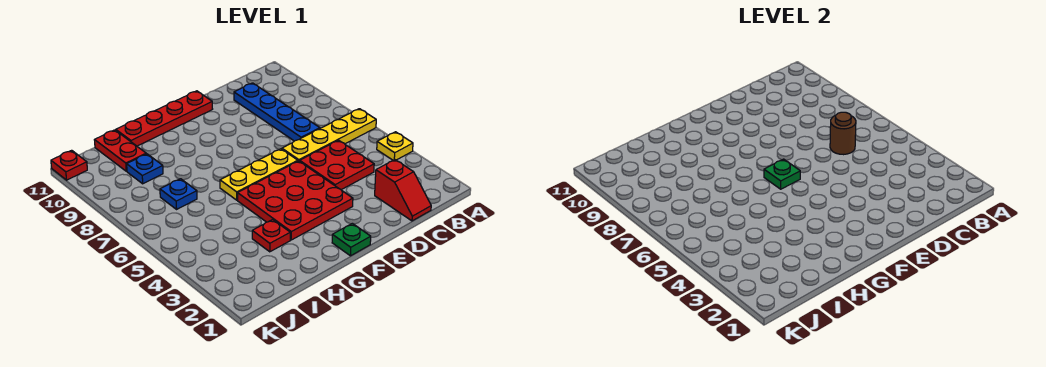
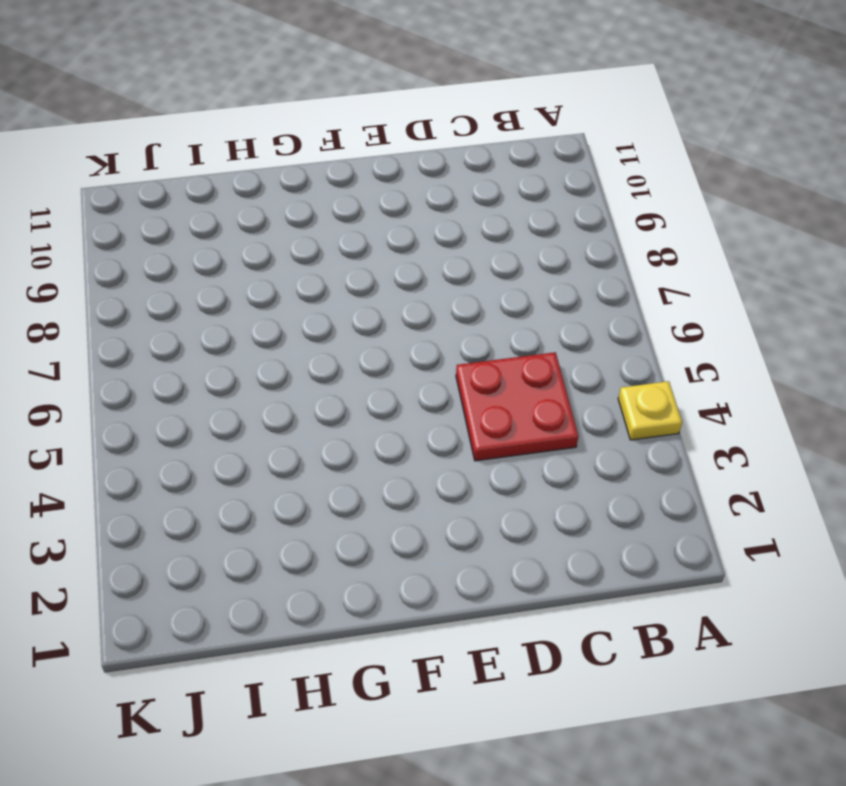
none -> yellow plate A6:D6 level 1
none -> red slope C1:C2 level 1 top 2
none -> blue plate C7:C10 level 1

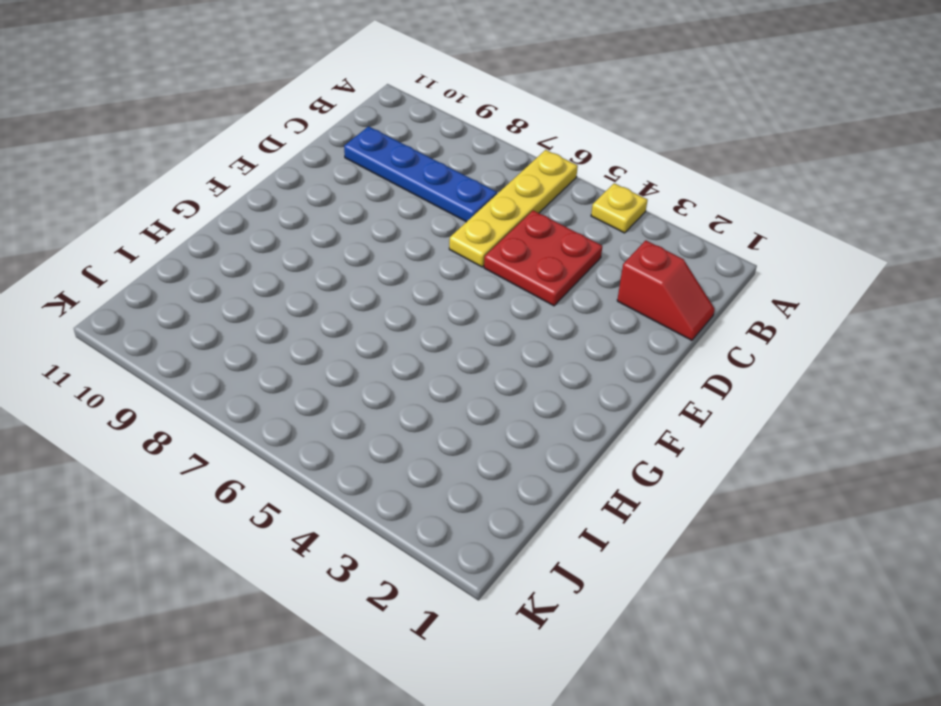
none -> red plate E3:G5 level 1
none -> yellow plate E6:G6 level 1
none -> red plate E11:H11 level 1

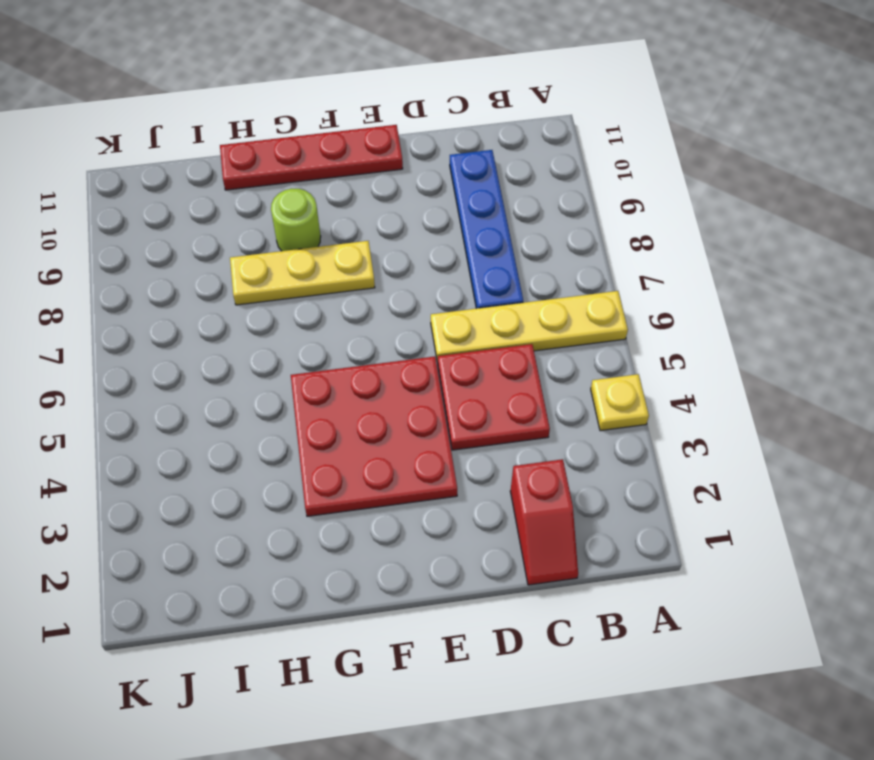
yellow plate F8:H8 level 1 -> yellow plate E6:G6 level 1
lime round brick G9 level 1 -> none
none -> green plate F1 level 1
none -> red plate H3 level 1
none -> blue plate I7 level 1

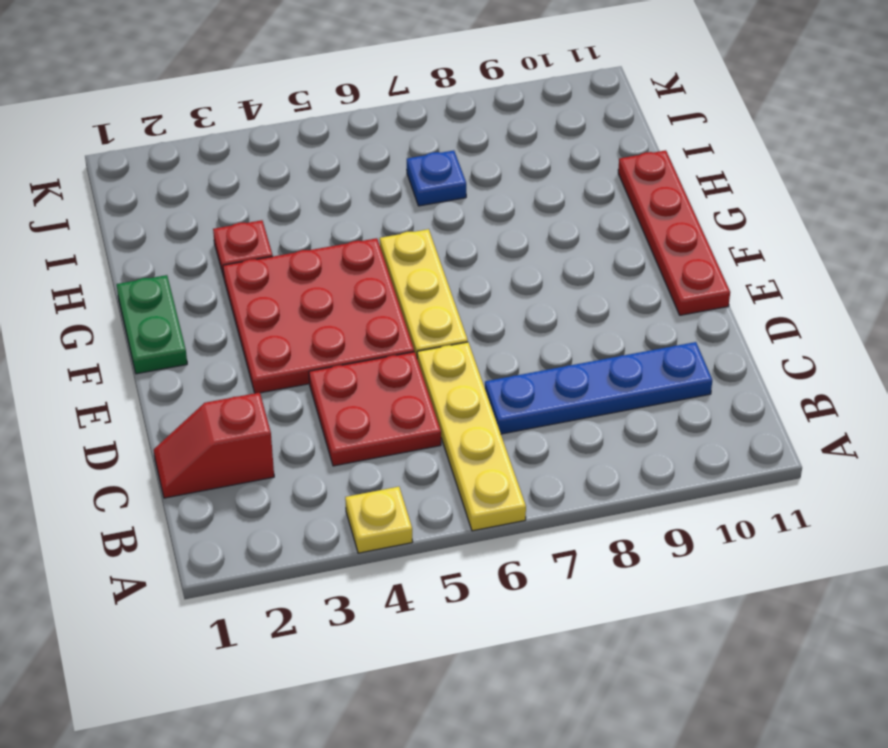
green plate F1:G1 level 1 -> green plate F1 level 1
none -> blue plate I9 level 1
none -> red plate I10:I11 level 1
none -> red plate K11 level 1

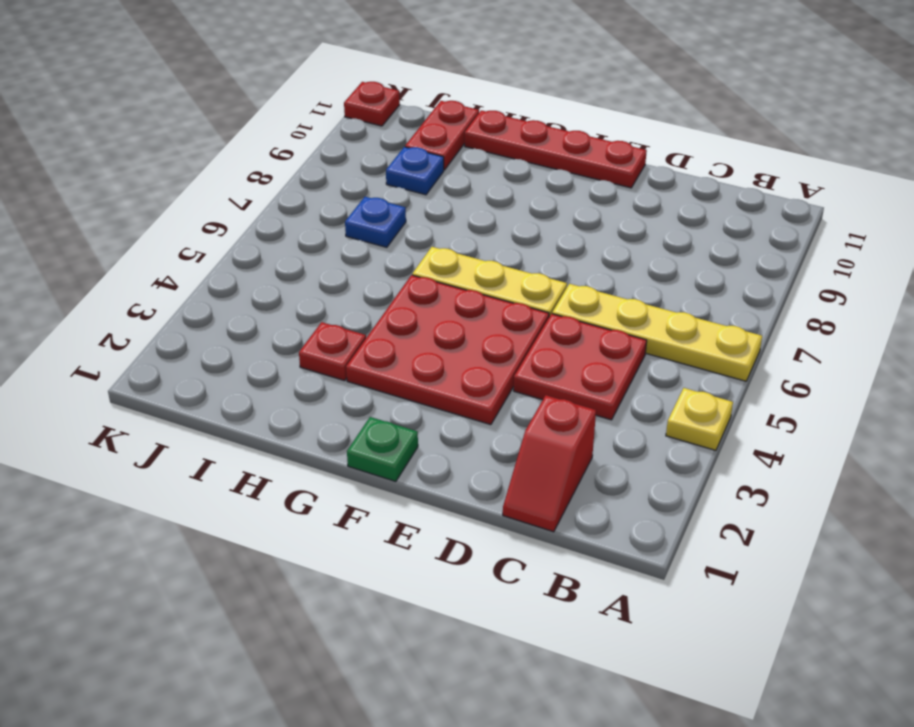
none -> blue plate C7:C10 level 1
none -> brown round brick C6 level 2
none -> green plate F6 level 2

